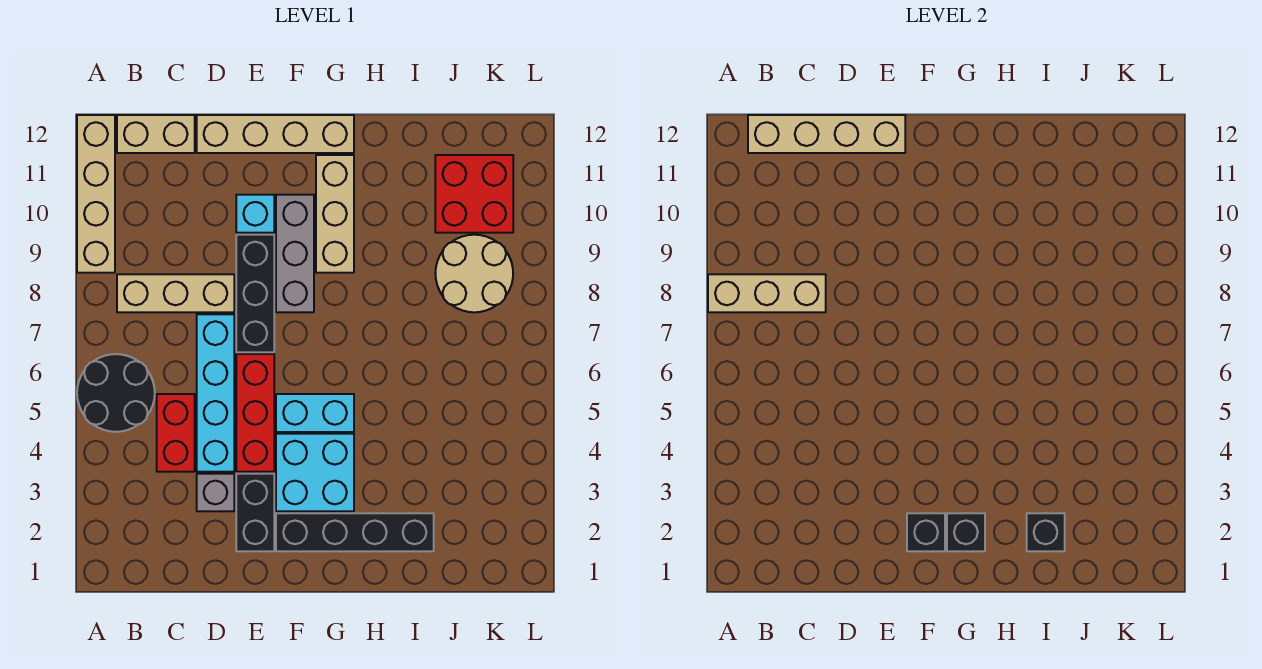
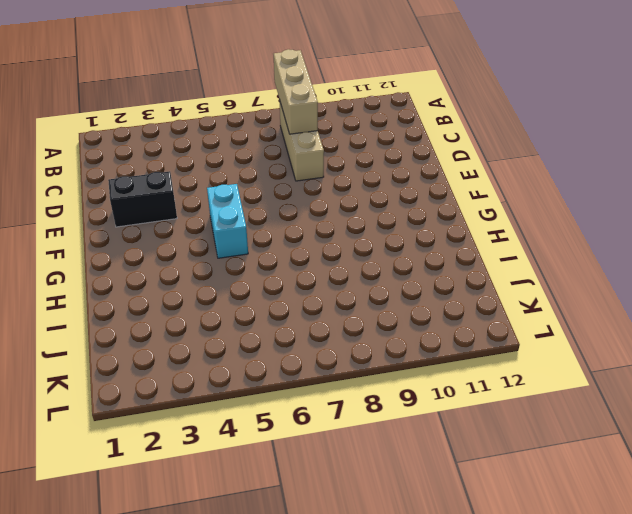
none -> black round brick A5:B6 level 1
none -> tan brick A9:A12 level 1
none -> tan brick B12:C12 level 1

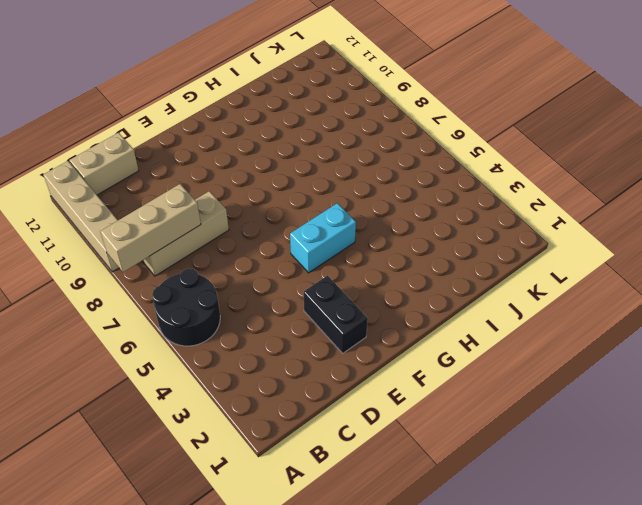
none -> red brick C4:C5 level 1
none -> grey brick D3 level 1
none -> cyan brick D4:D7 level 1

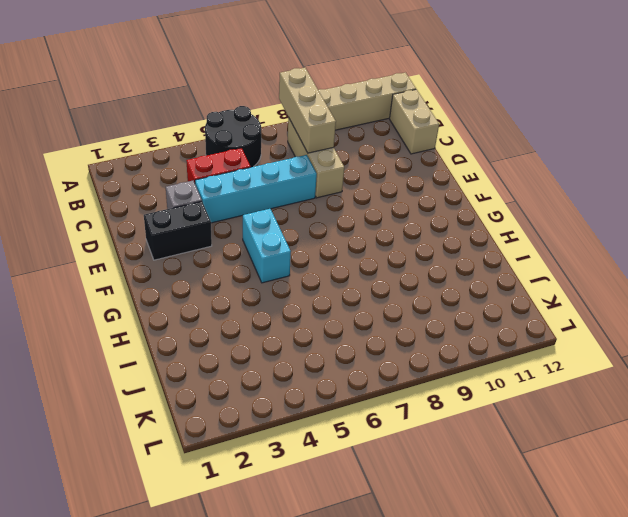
none -> tan brick D12:G12 level 1
none -> red brick E4:E6 level 1
none -> black brick E7:E9 level 1

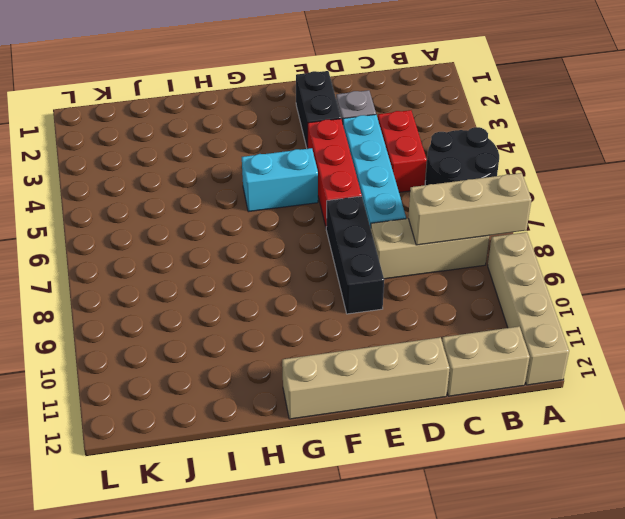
none -> cyan brick E10 level 1
none -> black brick F2:I2 level 1
none -> cyan brick F3:G4 level 1

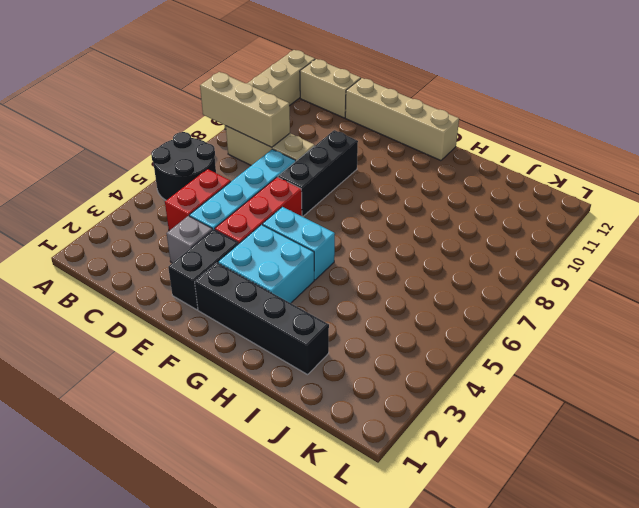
none -> cyan brick E10 level 1
none -> grey brick F8:F10 level 1
none -> tan brick G9:G11 level 1

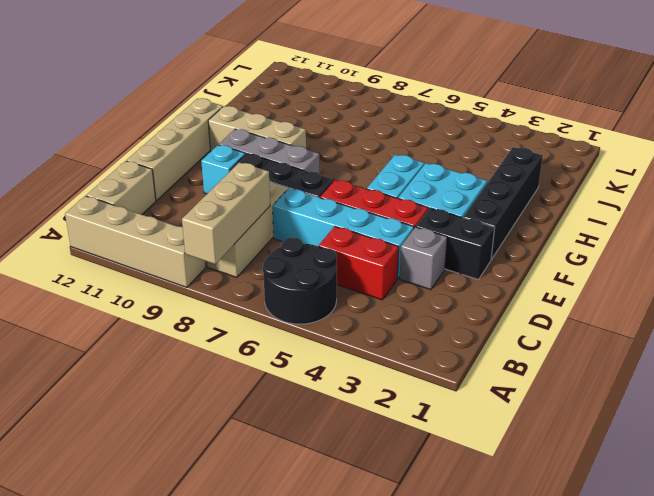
none -> tan round brick J8:K9 level 1
none -> red brick J10:K11 level 1
none -> tan brick B12:E12 level 2

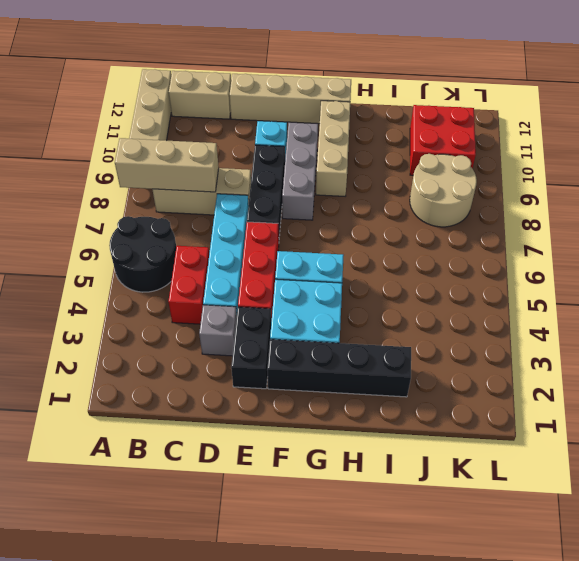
none -> tan brick B12:E12 level 2
none -> black brick F2 level 2
none -> black brick G2 level 2

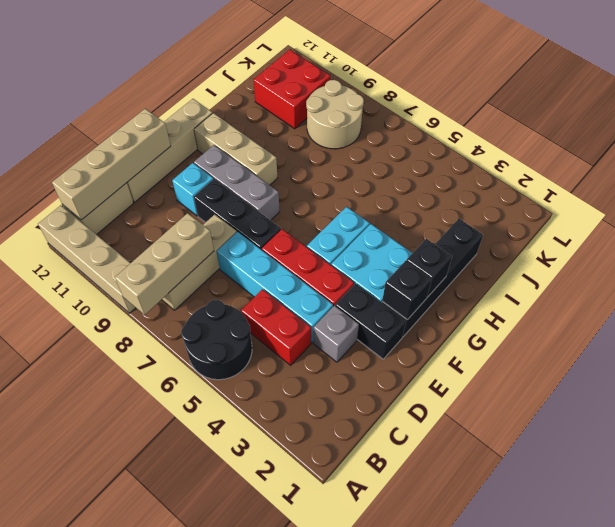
none -> black brick I2 level 2

